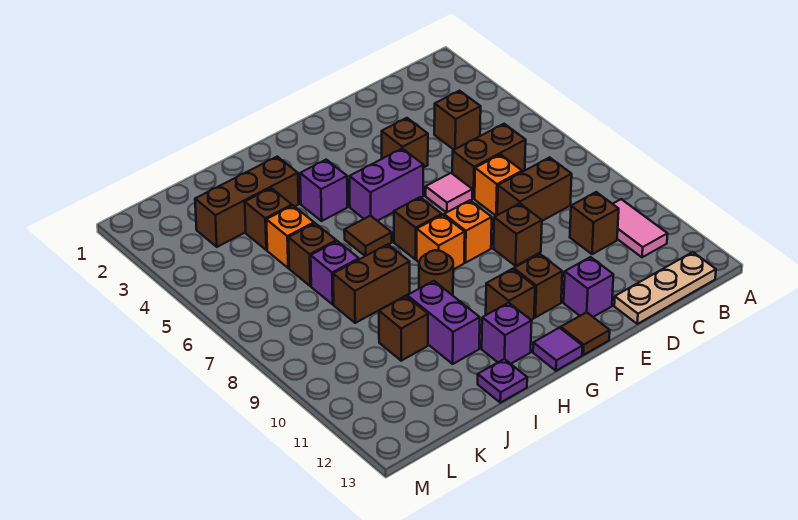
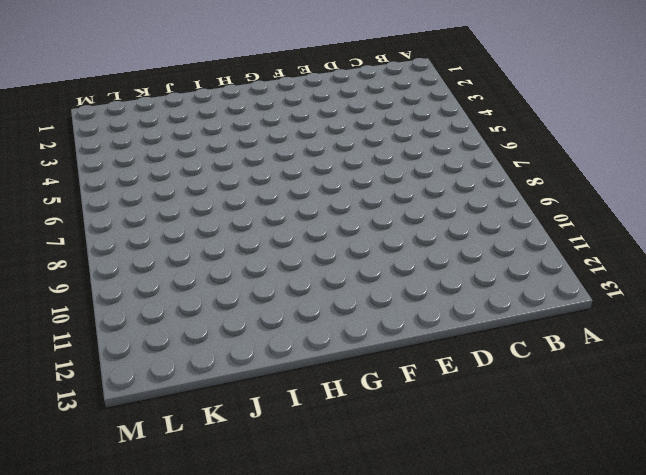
none -> pink tile B10:B11 level 1
none -> tan plate B13:D13 level 1
none -> brown brick C4 level 1
none -> brown brick C6:D6 level 1

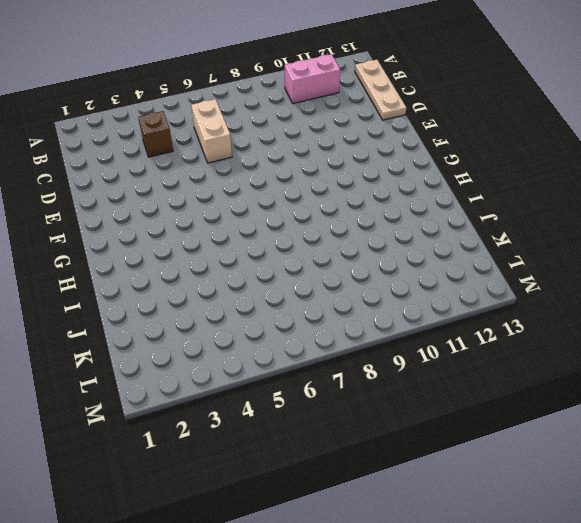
pink brick B10:B11 level 1 -> pink tile B10:B11 level 1
tan brick C6:D6 level 1 -> brown brick C6:D6 level 1
none -> brown brick C8:D8 level 1
none -> brown brick C10 level 1
none -> orange brick D7 level 1
none -> brown brick E4 level 1

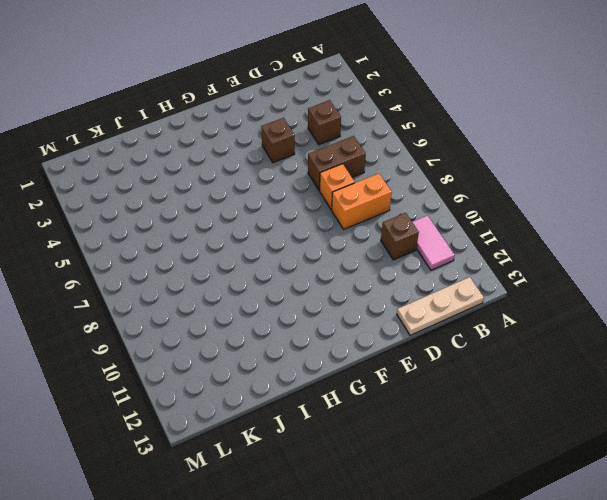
orange brick C8:D8 level 1 -> brown brick C8:D8 level 1
none -> pink tile E6 level 1
none -> brown brick E9 level 1
none -> purple brick E12 level 1
none -> purple brick F5:G5 level 1

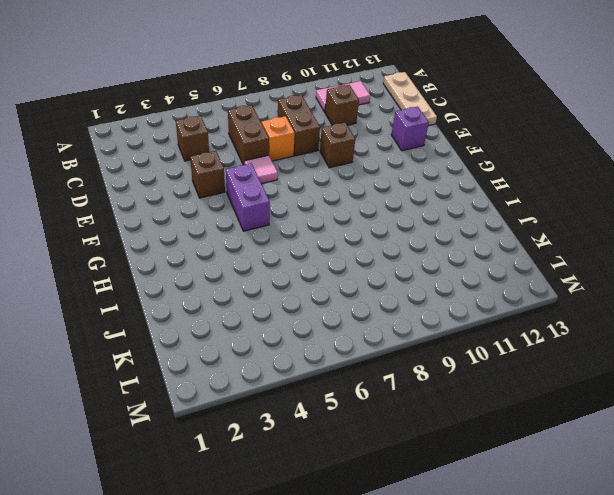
none -> orange brick F8 level 1
none -> brown brick F11 level 1
none -> brown tile F13 level 1
none -> brown brick G7 level 1

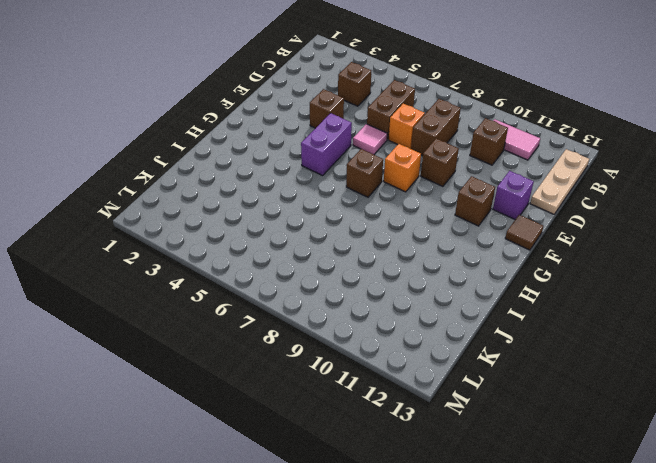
none -> orange brick G8 level 1
none -> brown brick G11 level 1
none -> purple tile G13 level 1
none -> purple brick H4 level 1

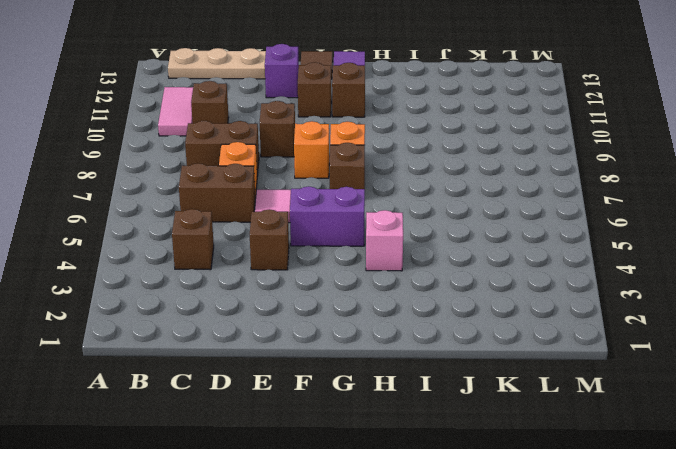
pink brick H4 level 1 -> purple brick H4 level 1
none -> brown tile H6 level 1
none -> brown round brick H9 level 1
none -> purple brick H12 level 1
none -> brown brick I3:K3 level 1

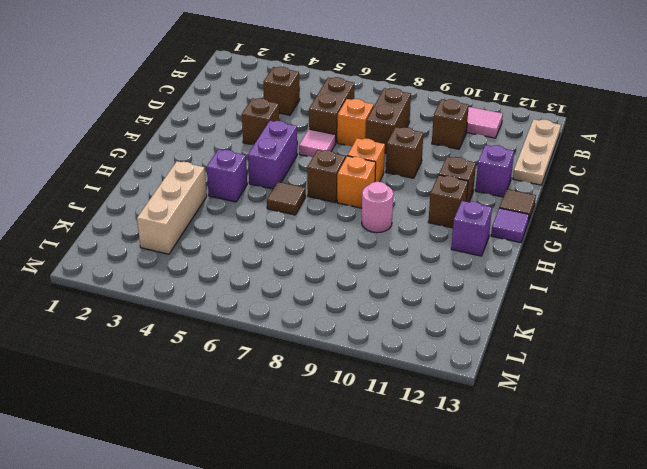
pink round brick H9 level 1 -> brown round brick H9 level 1
tan brick I3:K3 level 1 -> brown brick I3:K3 level 1
none -> brown brick I8:J8 level 1
none -> purple brick I10:I11 level 1
none -> purple plate I13 level 1
none -> brown brick J4 level 1

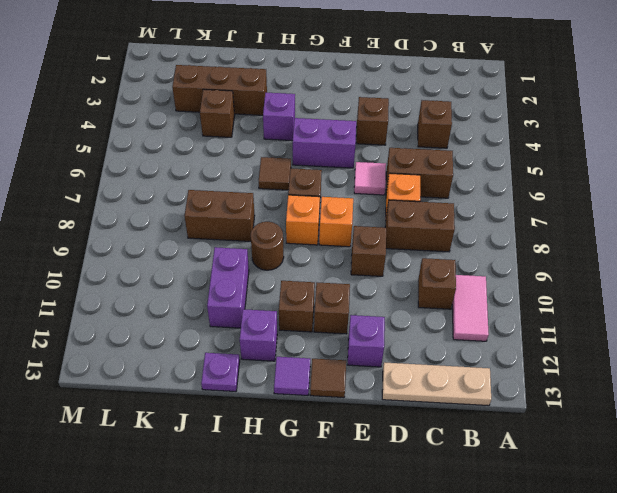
none -> orange brick J5 level 1
none -> brown brick J6 level 1
none -> purple brick J7 level 1
none -> brown brick J10 level 1

